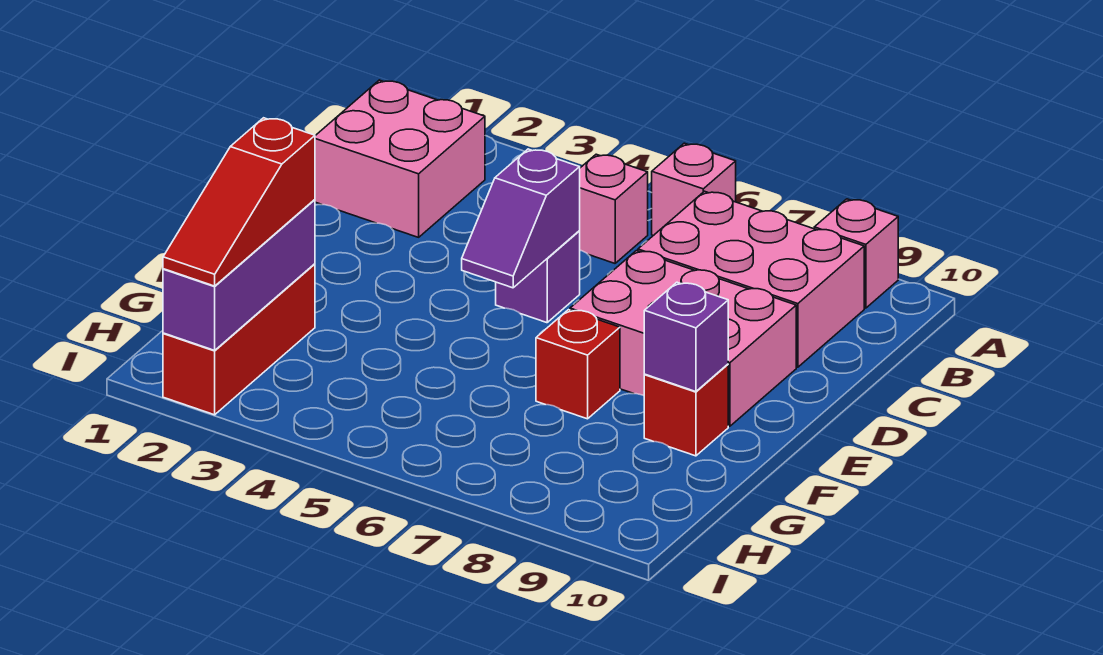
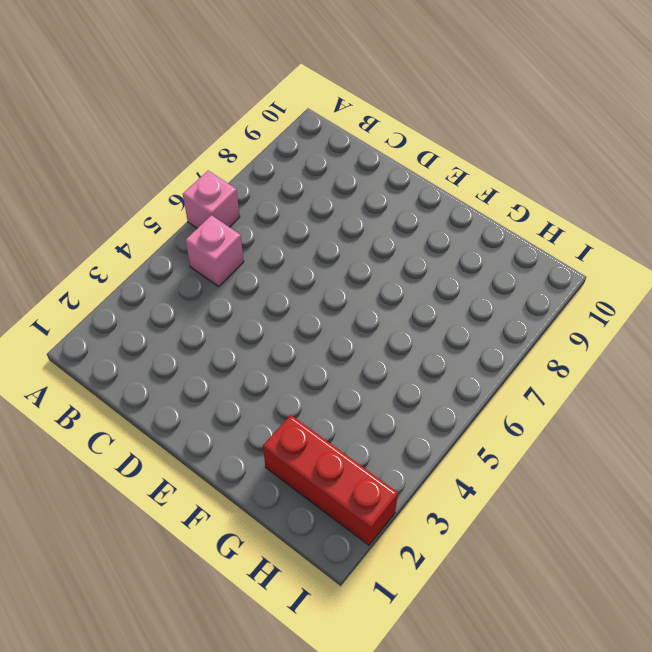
none -> pink brick A9 level 1
none -> pink brick B1:C2 level 1
none -> pink brick B7:C9 level 1

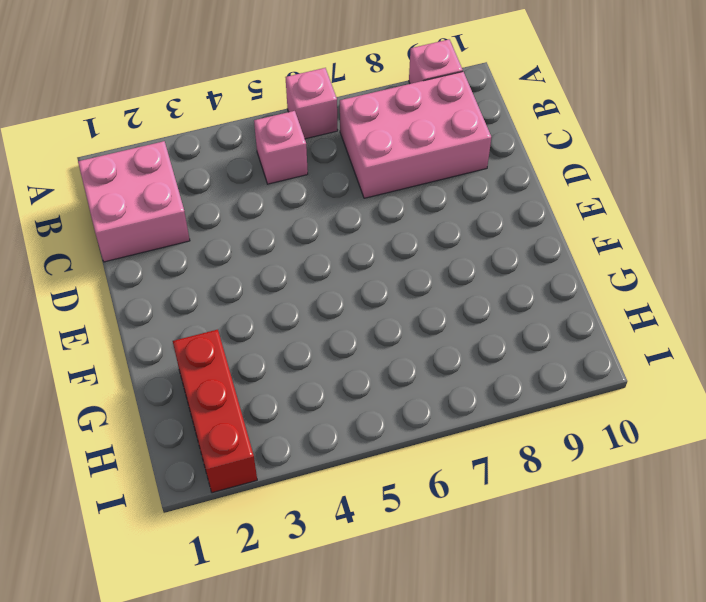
none -> purple brick D5 level 1
none -> pink brick D7:E9 level 1
none -> red brick F7 level 1

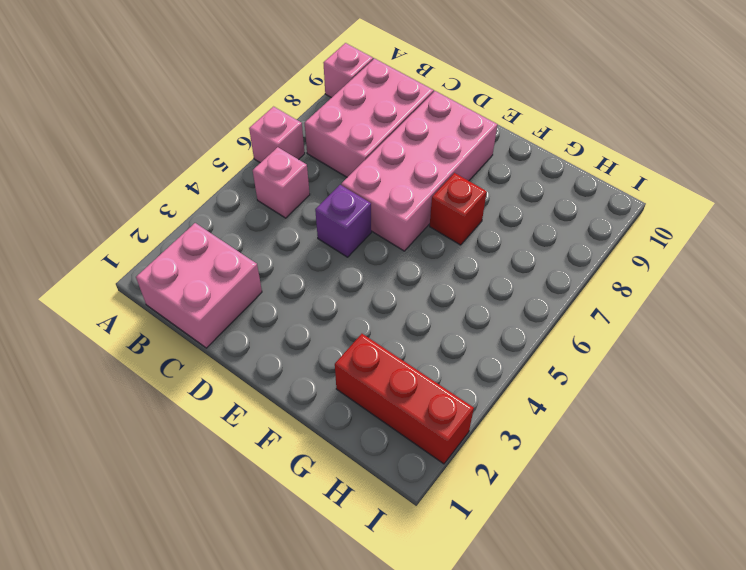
pink brick D6:E9 level 1 -> pink brick D7:E9 level 1
none -> red brick F9 level 1
none -> purple slope D5:E5 level 2 top D
none -> purple brick F9 level 2

